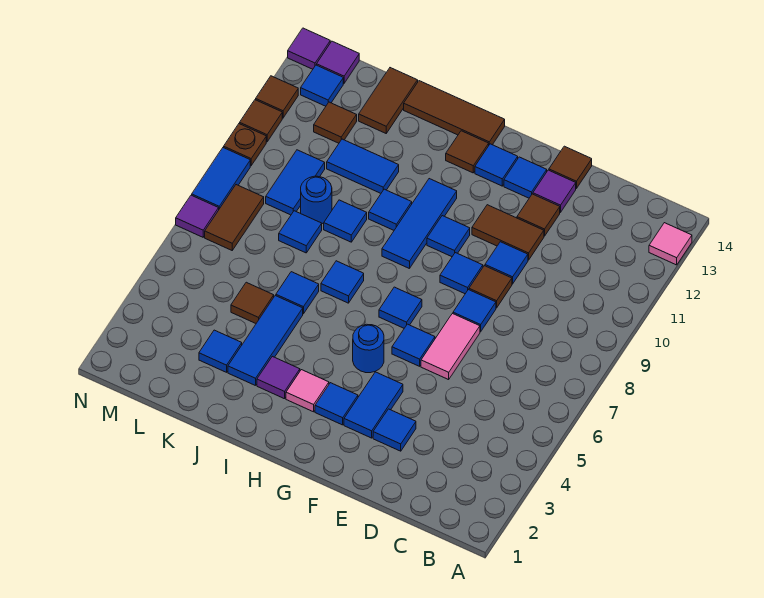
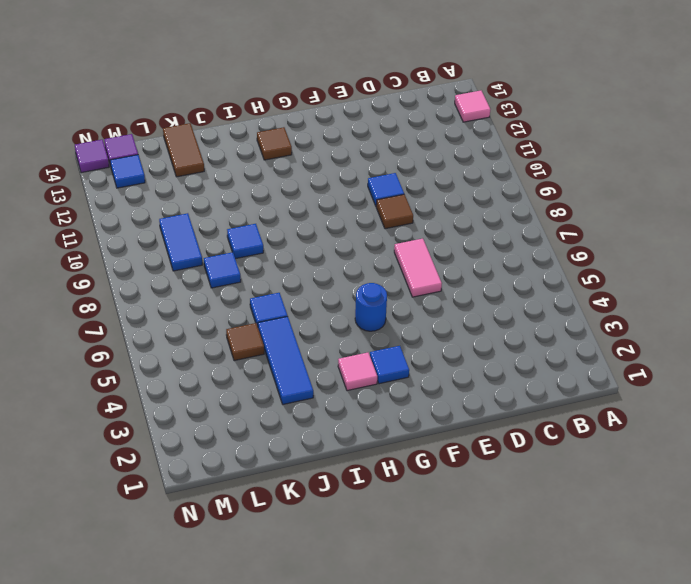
none -> blue tile E3 level 1
none -> blue tile E8 level 1
none -> brown tile E11:F11 level 1
none -> brown tile E12 level 1

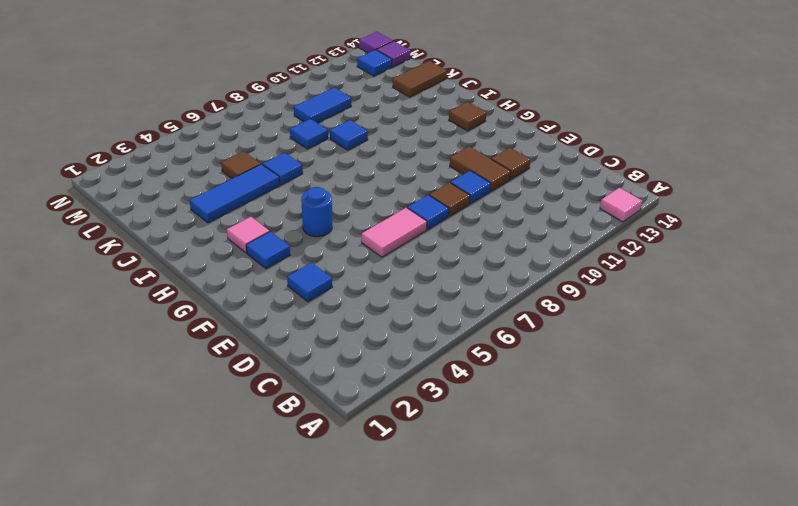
none -> purple tile E13 level 1
none -> brown tile E14 level 1
none -> blue tile F3:F4 level 1
none -> blue tile F6 level 1

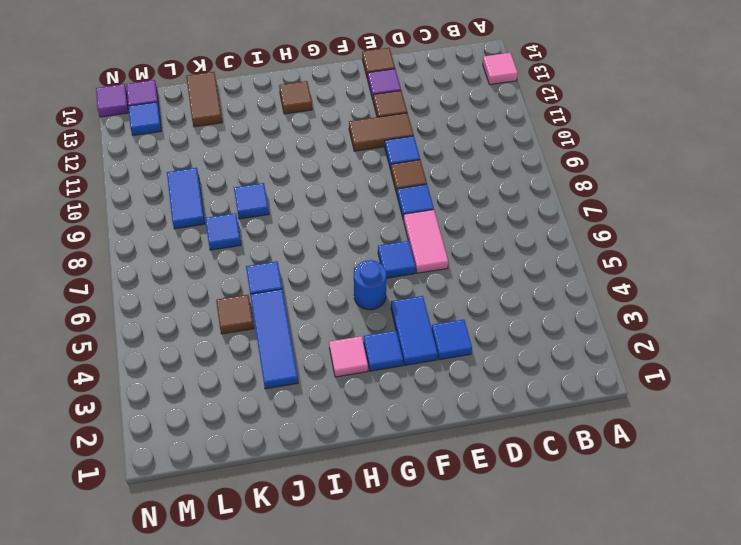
none -> blue tile F9 level 1
none -> blue tile F13 level 1
none -> blue tile G7 level 1
none -> blue tile G10 level 1

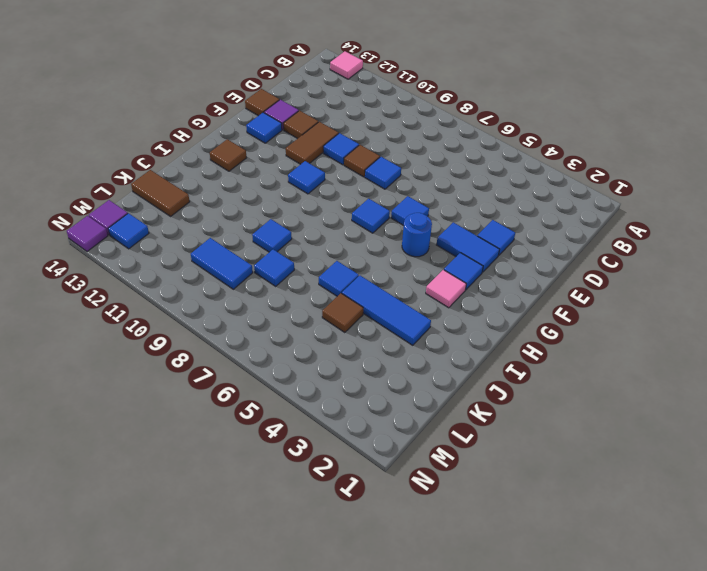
none -> pink tile E6:E7 level 1
none -> blue tile F9 level 1
none -> blue tile G13 level 1
none -> blue tile H9:H11 level 1

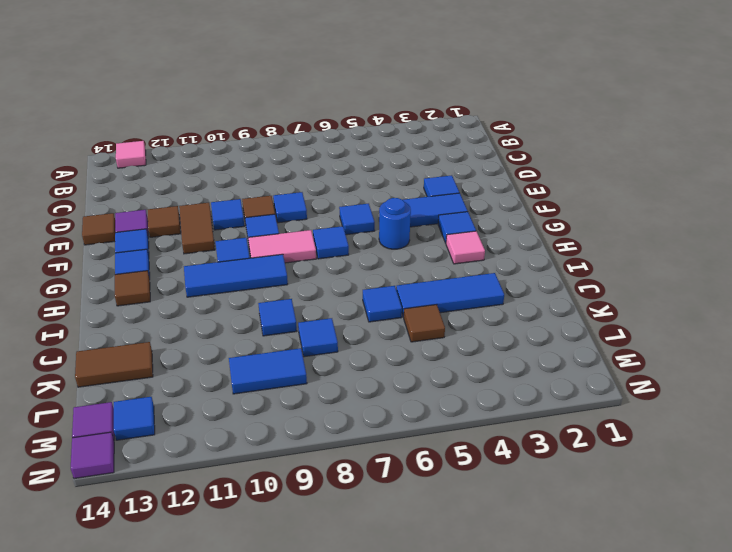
pink tile G8:G9 level 1 -> pink tile E6:E7 level 1
none -> brown tile H14:J14 level 1
none -> purple tile I3 level 1
none -> blue tile I7 level 1
none -> blue tile I10 level 1

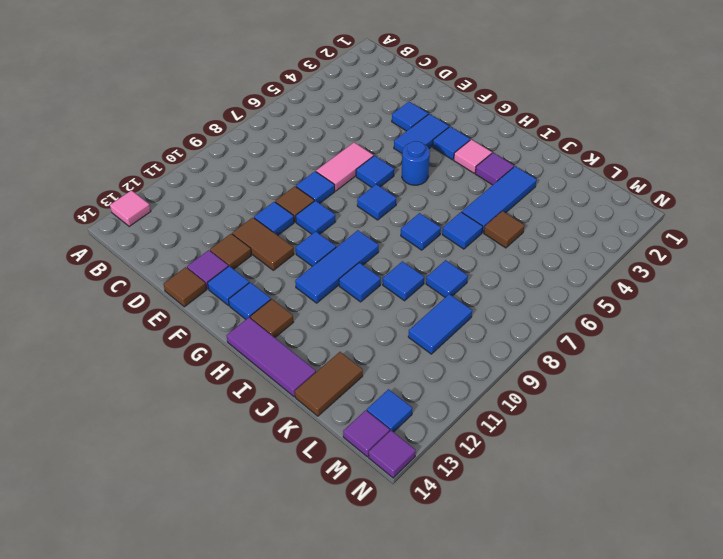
purple tile H14:J14 level 1 -> brown tile H14:J14 level 1
none -> blue tile J11:K11 level 1
none -> blue tile K3 level 1
none -> blue round brick K9 level 1
none -> brown tile L12 level 1

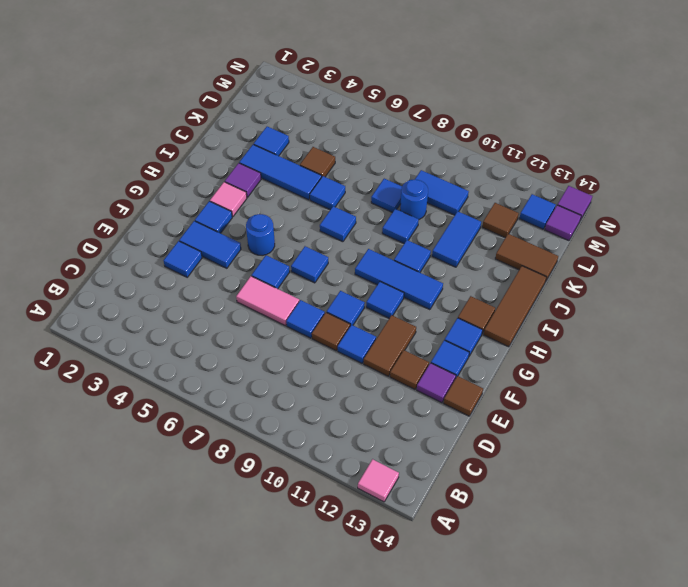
none -> brown tile M7:M8 level 1
none -> purple tile N7 level 1
none -> blue tile N8:N9 level 1
none -> brown plate N10 level 1

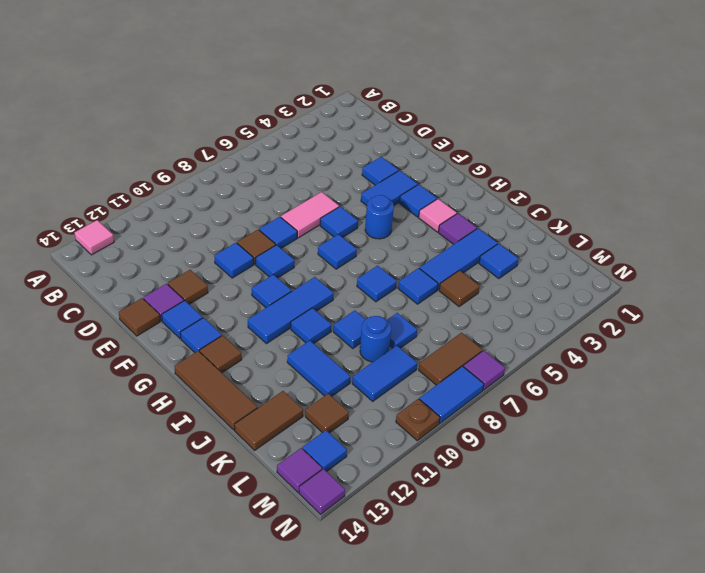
none -> brown tile E11:F11 level 1
none -> brown tile N11 level 1
none -> brown tile N12 level 1

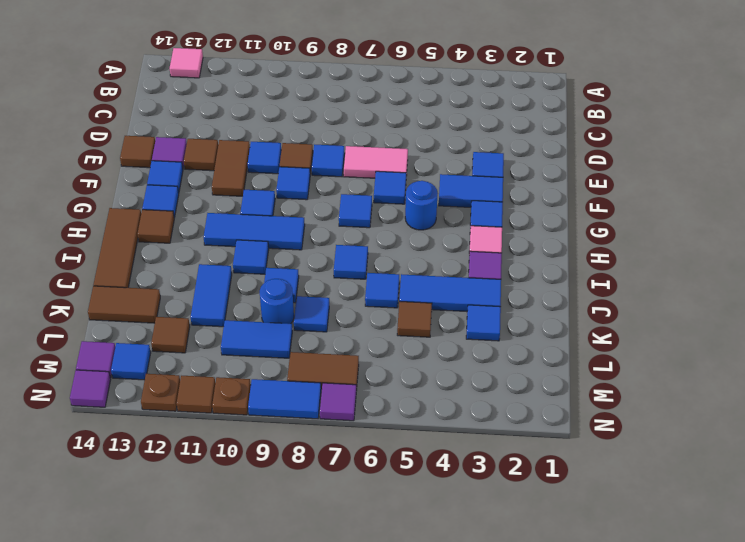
brown plate N12 level 1 -> brown tile N12 level 1

